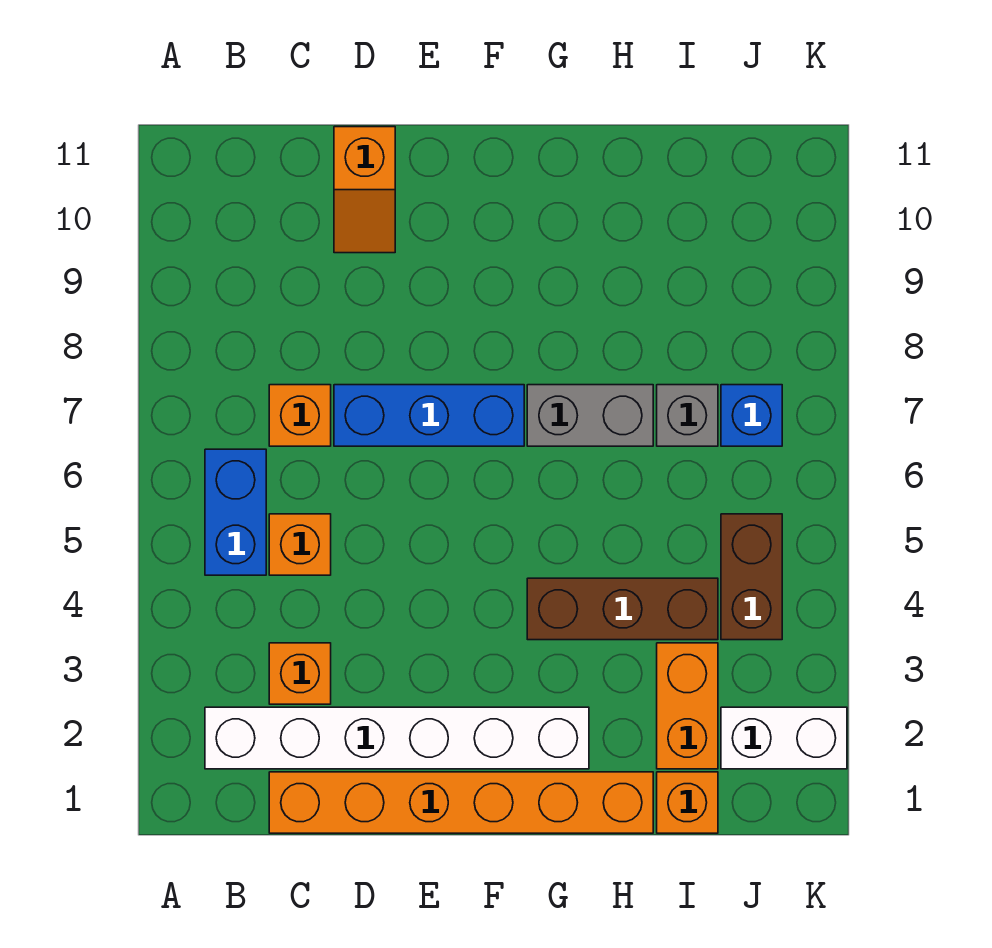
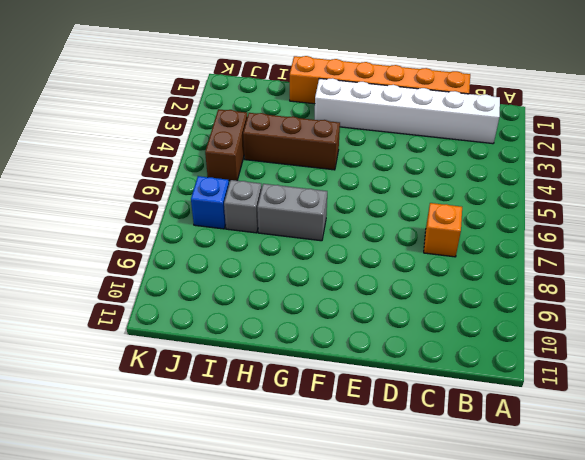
none -> blue brick B5:B6 level 1
none -> orange brick C3 level 1
none -> orange brick C5 level 1

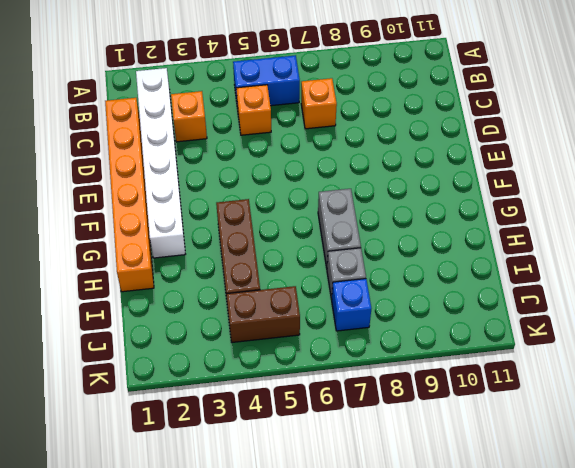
none -> blue brick D7:F7 level 1
none -> orange slope D10:D11 level 1 top 11
none -> orange brick I1 level 1

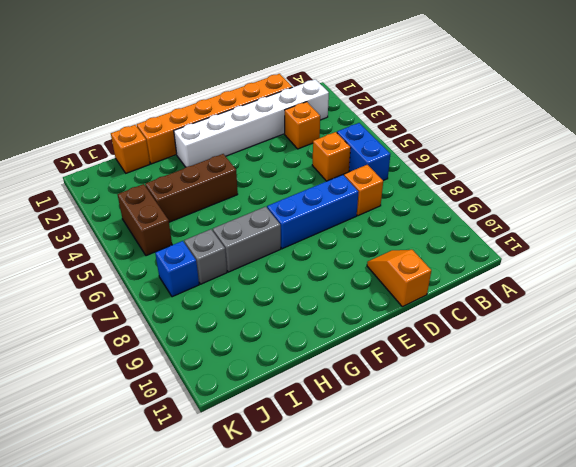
none -> orange brick I2:I3 level 1
none -> white brick J2:K2 level 1

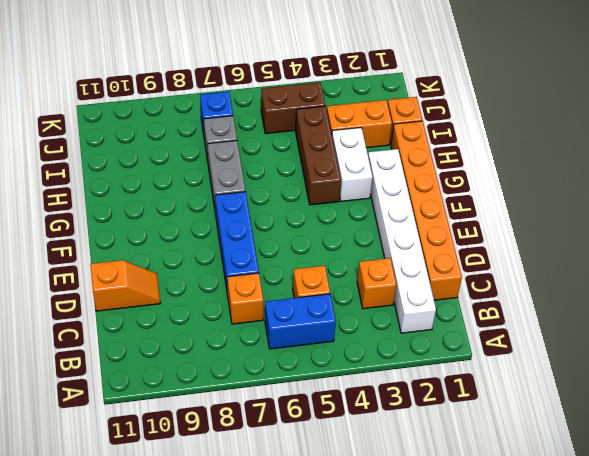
white brick G3:H3 level 1 -> white brick J2:K2 level 1

